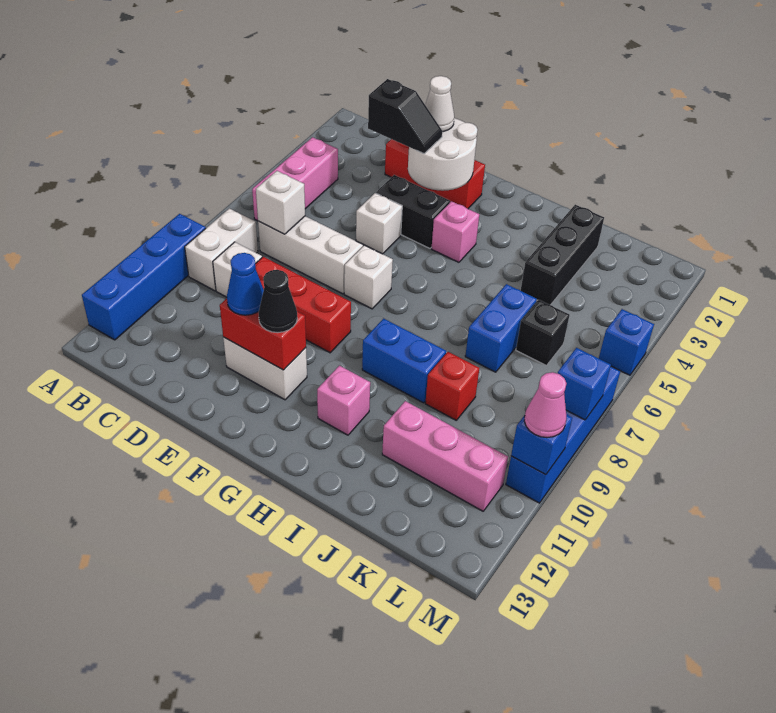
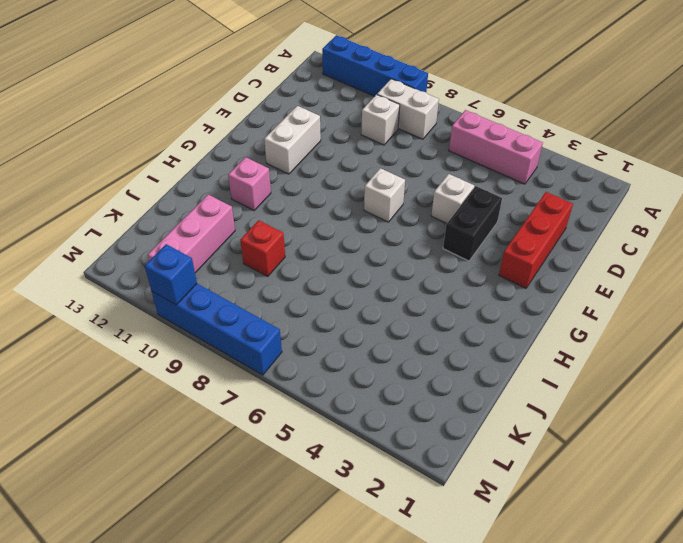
none -> white brick C7:E7 level 1
none -> red brick D9:F9 level 1
none -> pink brick G4 level 1
none -> blue brick H9:I9 level 1

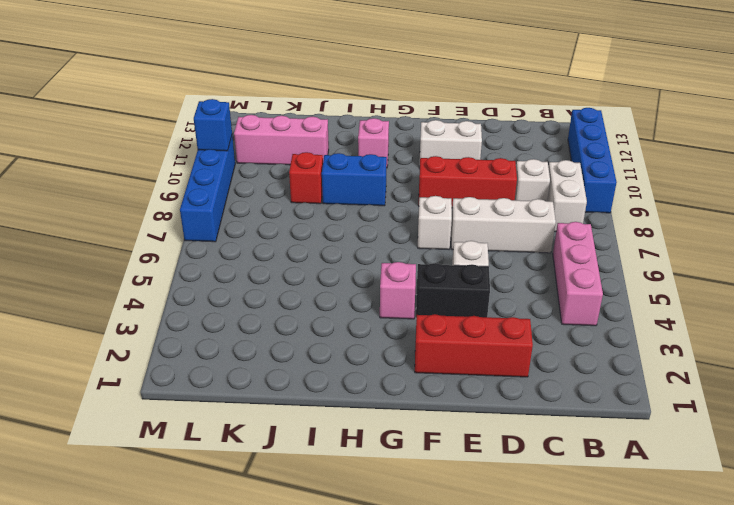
none -> black brick J2:J4 level 1
none -> blue brick J6:J7 level 1
none -> black brick K6 level 1
none -> blue brick M5 level 1

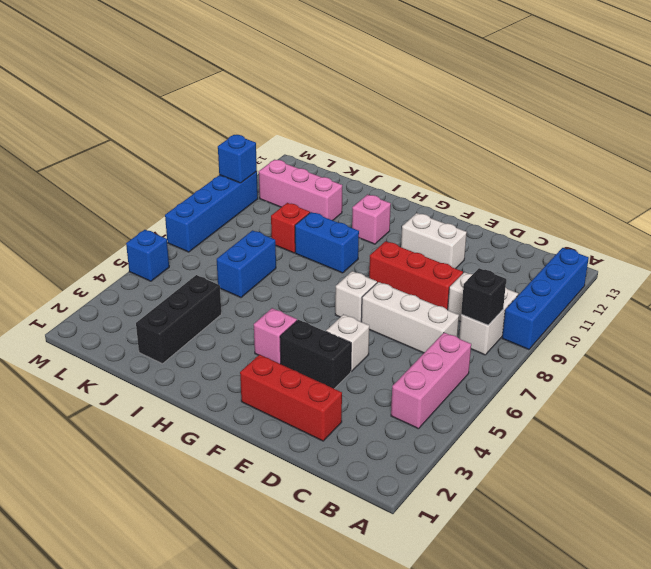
black brick B8 level 2 -> black brick K6 level 1
none -> white brick C7 level 2
none -> white round brick E2:F3 level 2
none -> red brick E11:F11 level 2
none -> blue brick M8 level 2

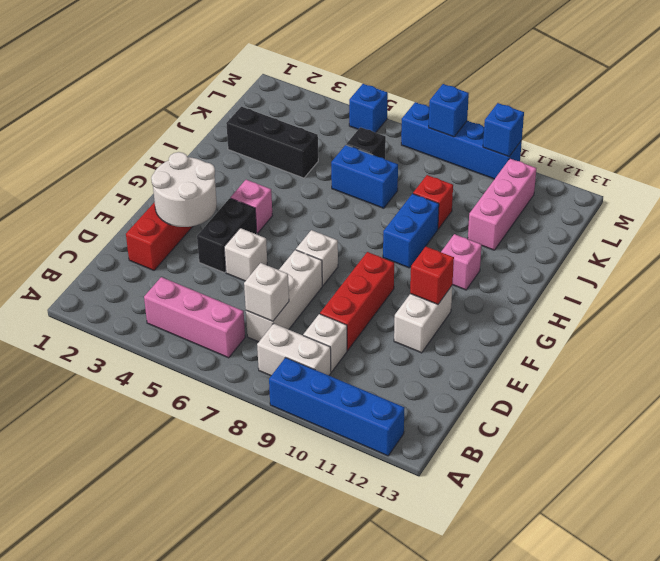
red brick F11 level 2 -> red brick E11:F11 level 2
none -> black slope D3:E3 level 3 top D
none -> white cone E2 level 3
none -> blue cone E11 level 3
none -> black cone F11 level 3

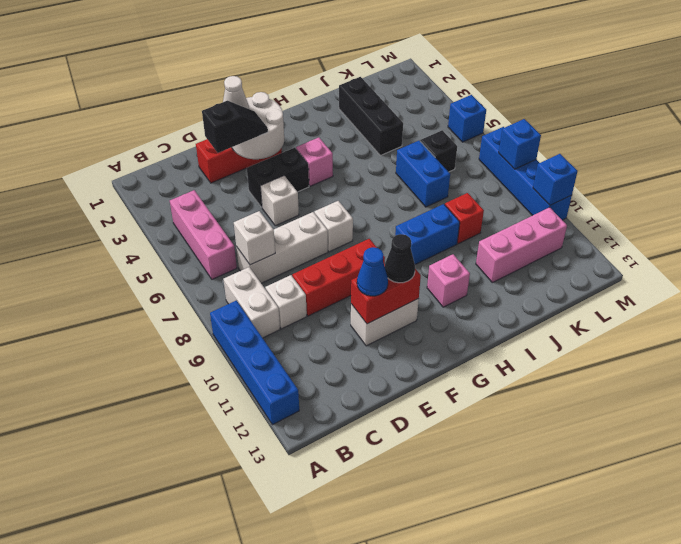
none -> pink cone M10 level 3

